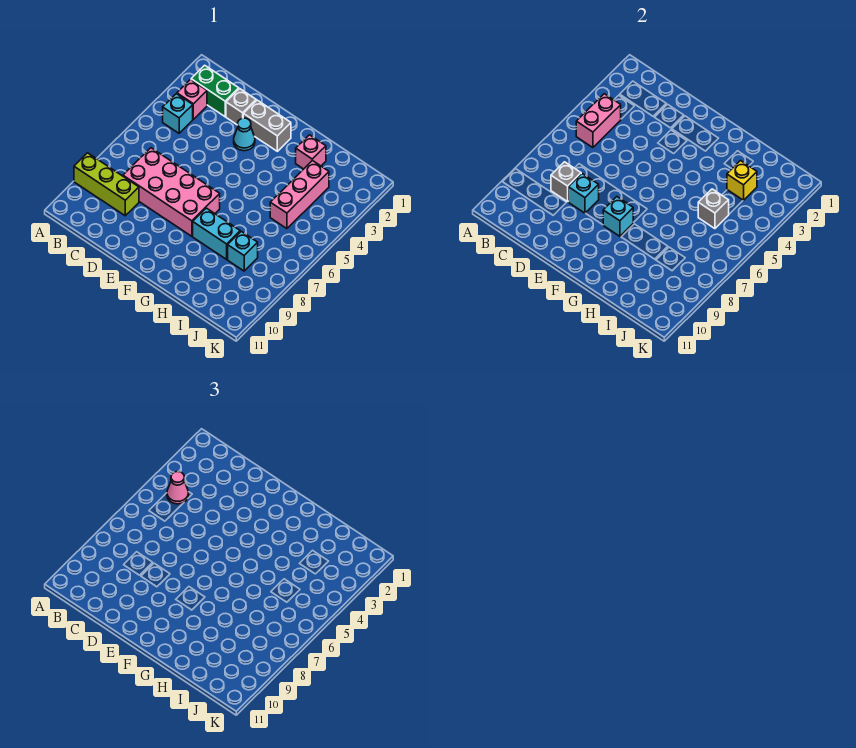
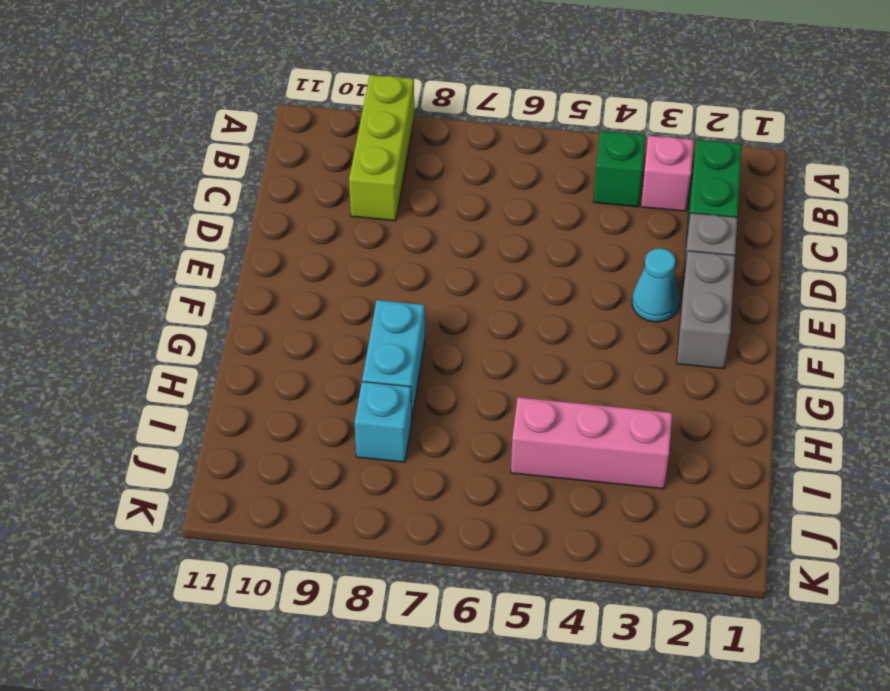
green brick B4 level 1 -> cyan brick B4 level 1
none -> pink brick C7:F8 level 1
none -> pink brick H2 level 1
none -> pink brick B4:B5 level 2

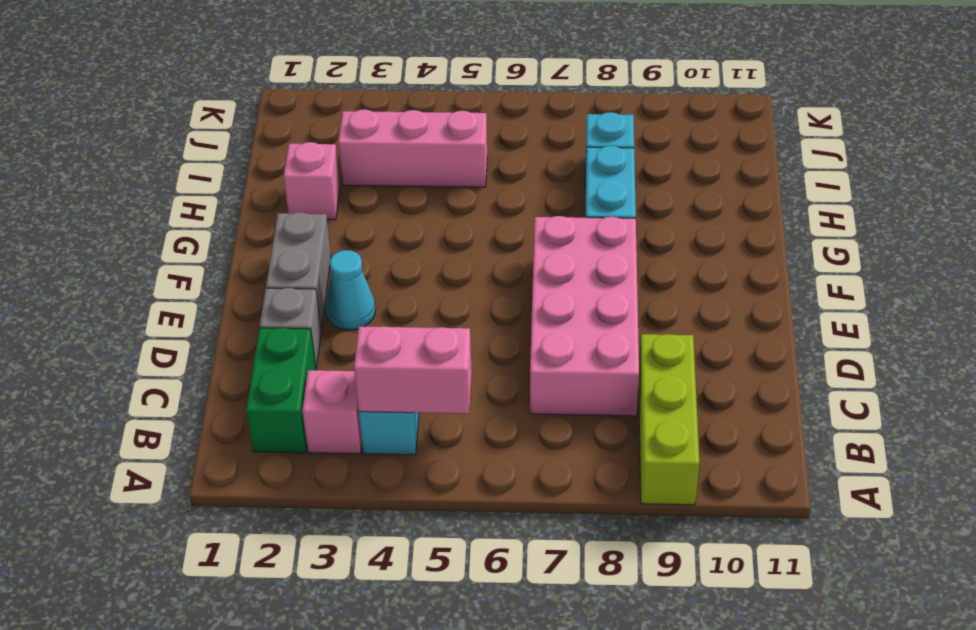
none -> grey brick C8 level 2
none -> cyan brick D8 level 2
none -> cyan brick F8 level 2

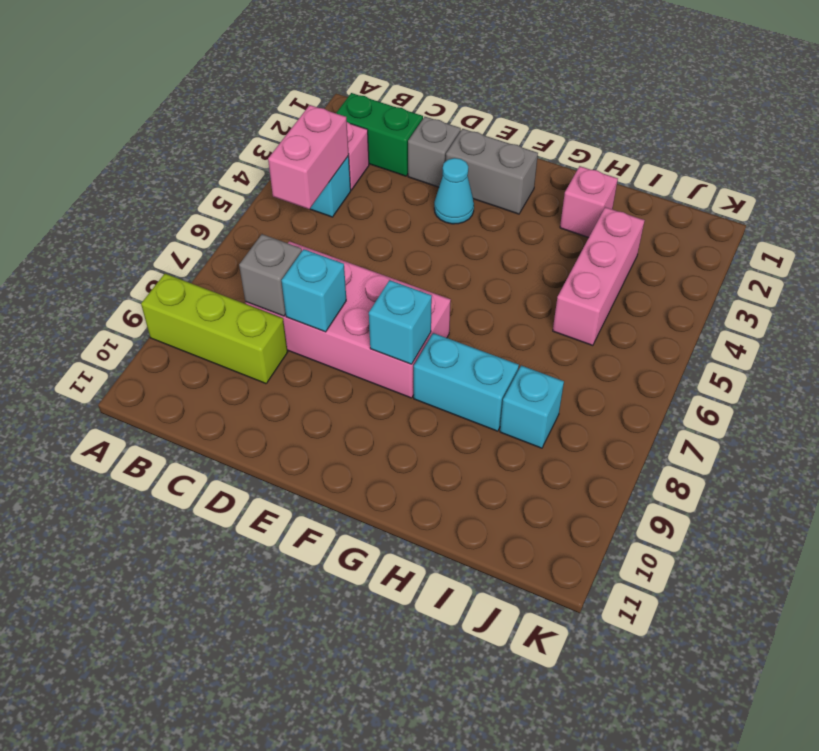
none -> yellow brick I3 level 2
none -> grey brick I5 level 2
none -> pink cone B4 level 3

